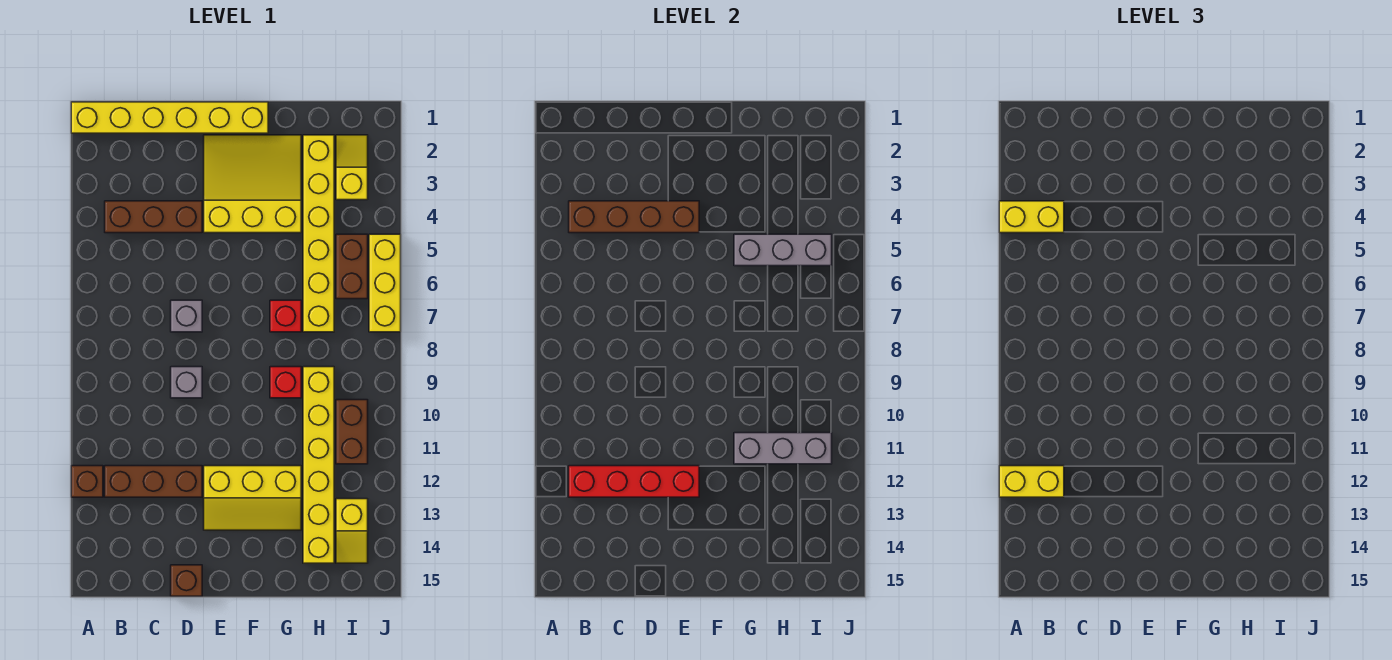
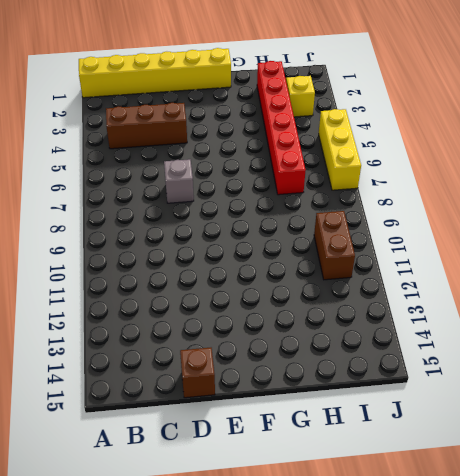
red brick H2:H7 level 1 -> yellow brick H2:H7 level 1
none -> brown brick A12 level 1
none -> brown brick B12:D12 level 1
none -> grey brick D9 level 1

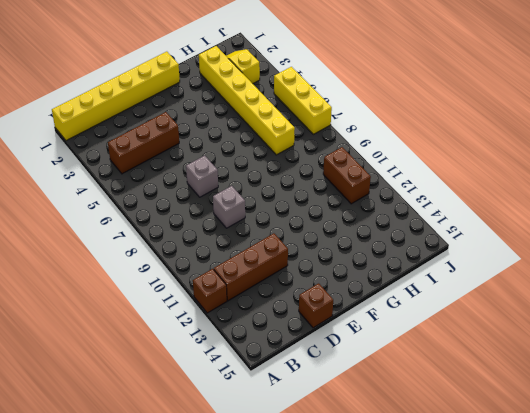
none -> yellow slope E2:G4 level 1 top 4
none -> yellow slope E12:G13 level 1 top 12
none -> red brick G7 level 1

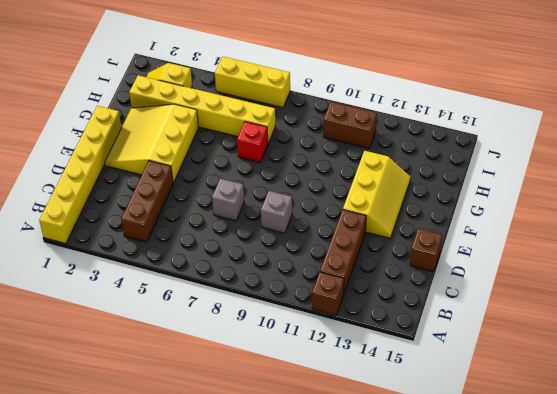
none -> red brick G9 level 1
none -> yellow brick H9:H14 level 1
none -> brown brick I5:I6 level 1

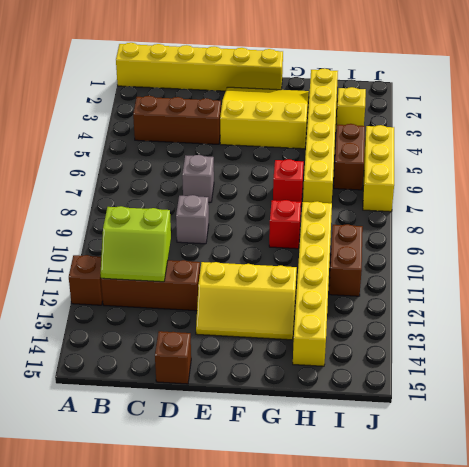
lime slope B11:C12 level 2 top 11 -> red brick B12:E12 level 2
none -> yellow slope I13:I14 level 1 top 13
none -> brown brick B4:E4 level 2
none -> grey brick G5:I5 level 2

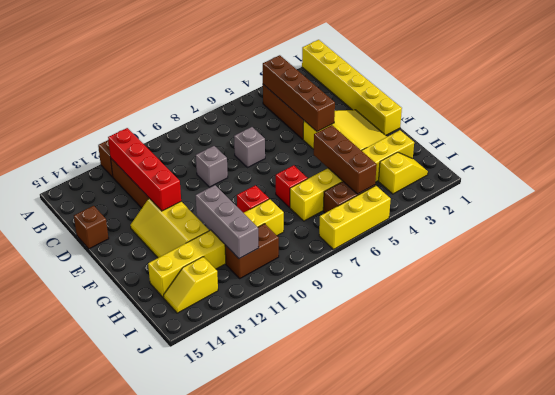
brown brick G5:I5 level 2 -> grey brick G5:I5 level 2
none -> yellow brick A4:B4 level 3
none -> yellow brick A12:B12 level 3

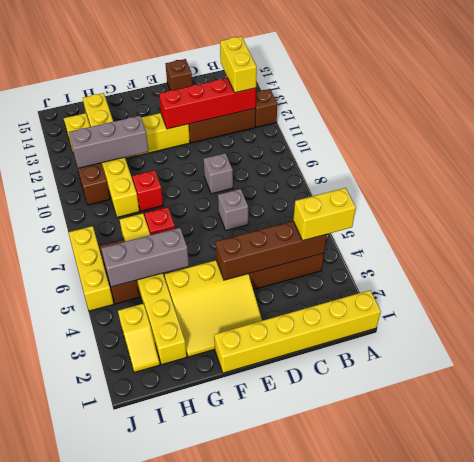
yellow brick B12:B13 level 3 -> yellow brick A12:B12 level 3

